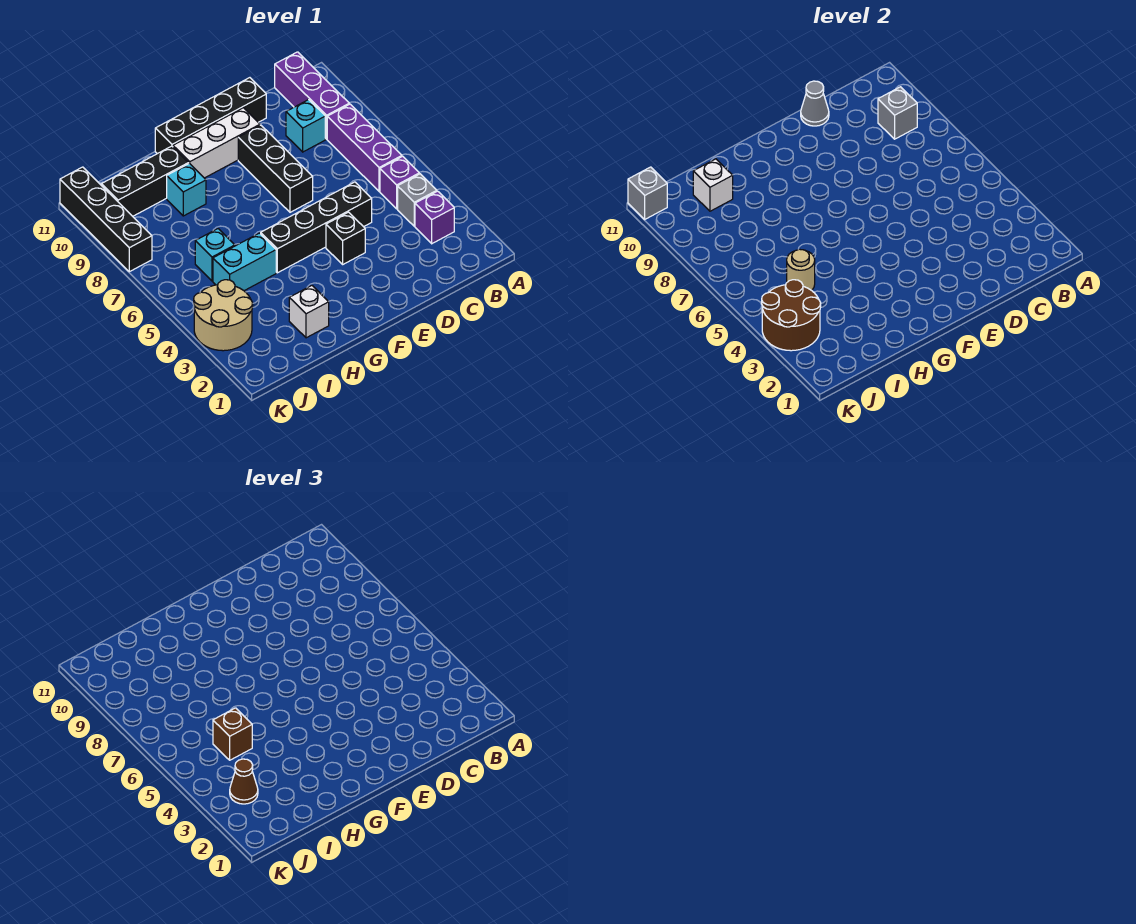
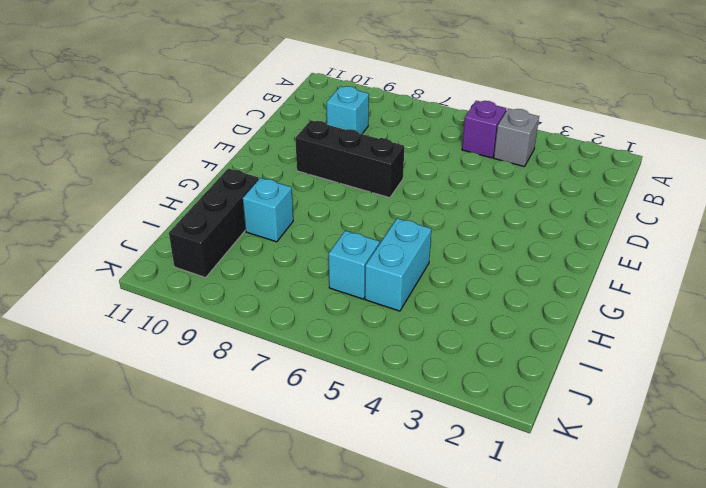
none -> purple brick B3 level 1
none -> purple brick B6:B8 level 1
none -> purple brick B9:B11 level 1

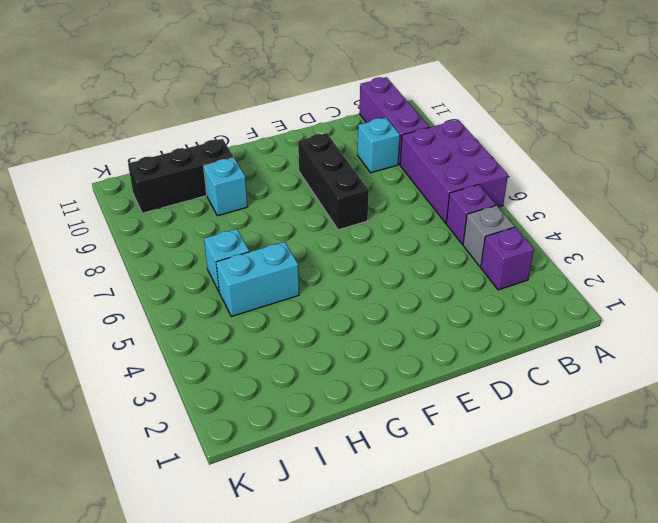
purple brick A6:B8 level 1 -> purple brick B6:B8 level 1
none -> black brick D5:G5 level 1
none -> black brick D11:G11 level 1
none -> black brick E4 level 1

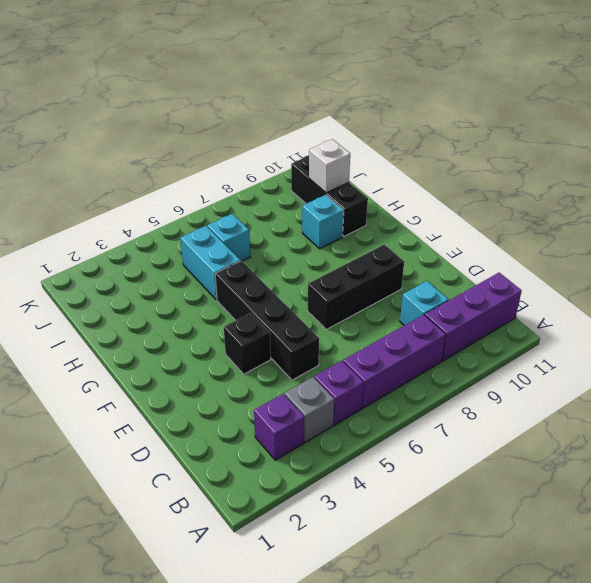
none -> black brick D11:G11 level 1
none -> white brick E10:G10 level 1
none -> white brick H2 level 1

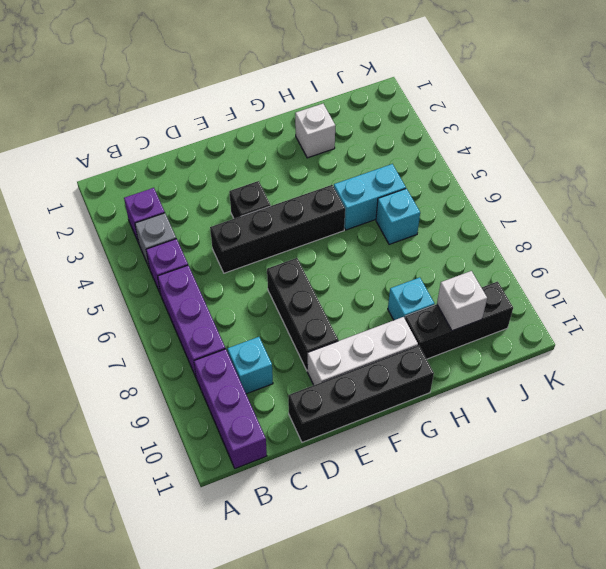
none -> tan round brick J3:K4 level 1
none -> black brick K8:K11 level 1
none -> grey brick B9 level 2

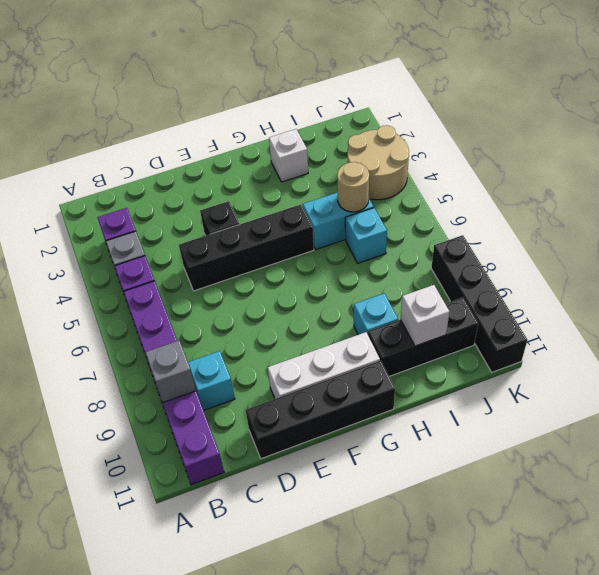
none -> black brick E7:E9 level 1
none -> grey cone D11 level 2
none -> brown round brick J3:K4 level 2

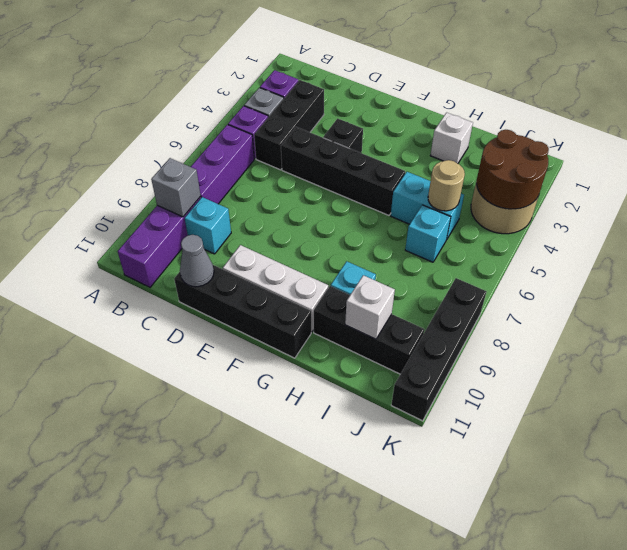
black brick C3:C5 level 1 -> black brick E7:E9 level 1
none -> grey brick K11 level 2
none -> brown brick I5 level 3
none -> brown cone J3 level 3

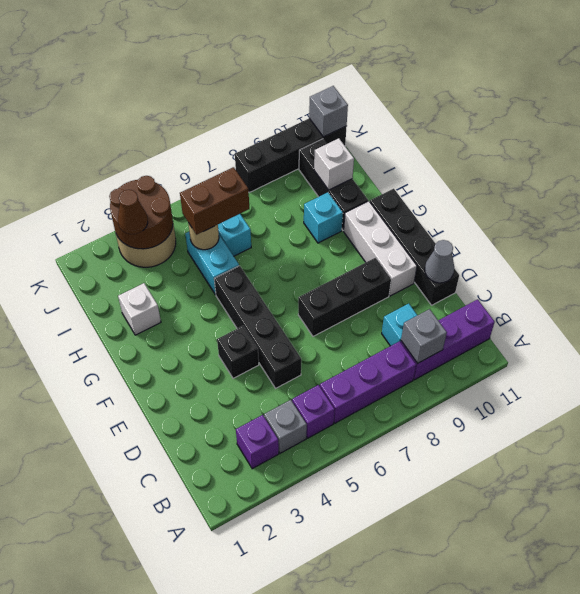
brown brick I5:I6 level 3 -> brown brick I5 level 3

